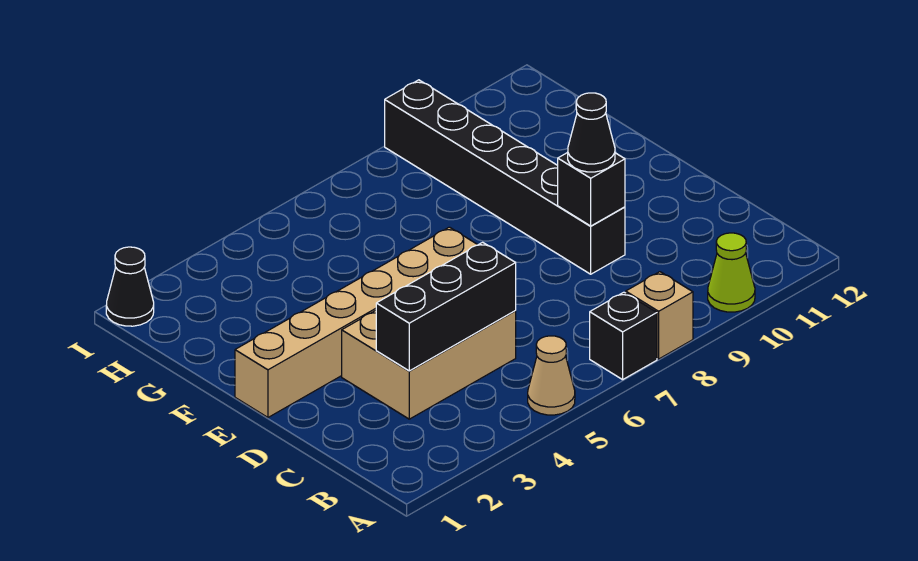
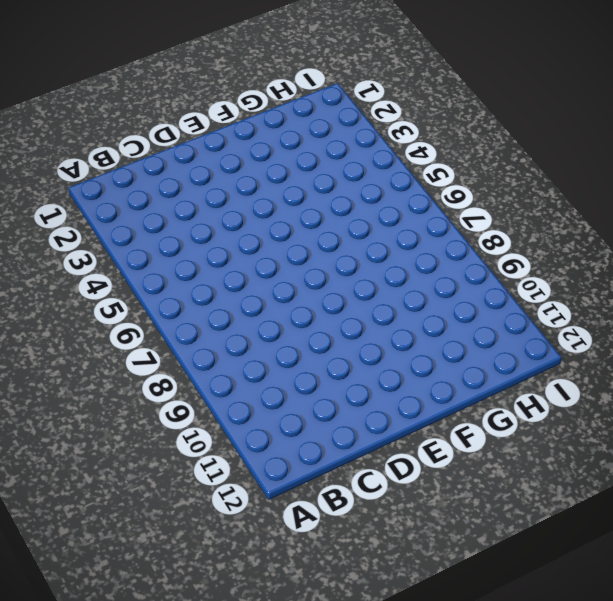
none -> tan cone A5 level 1
none -> black brick A7 level 1

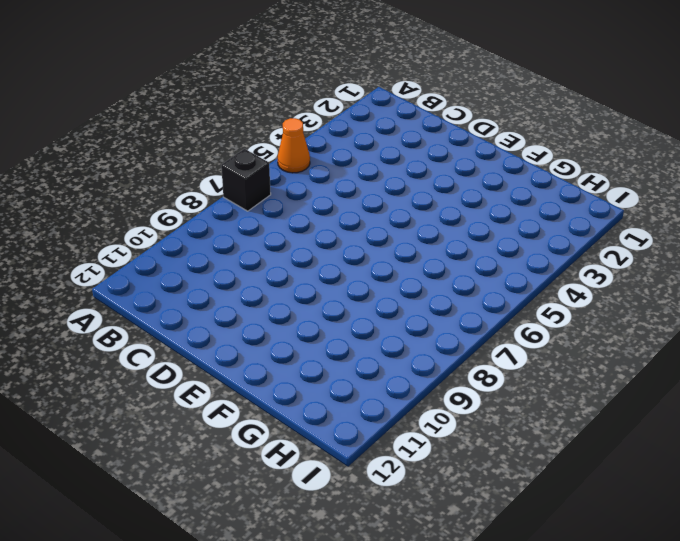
orange cone A5 level 1 -> tan cone A5 level 1
none -> tan brick A8 level 1
none -> lime cone A10 level 1

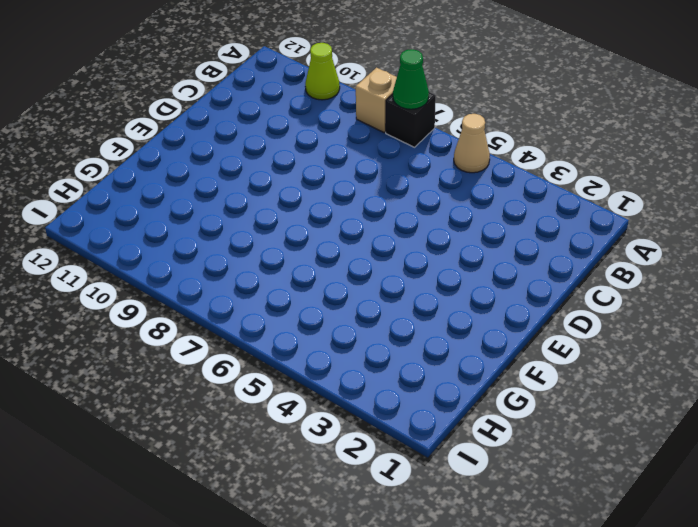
green cone A7 level 2 -> none
none -> tan brick C3:D5 level 1
none -> black brick D9:I9 level 1

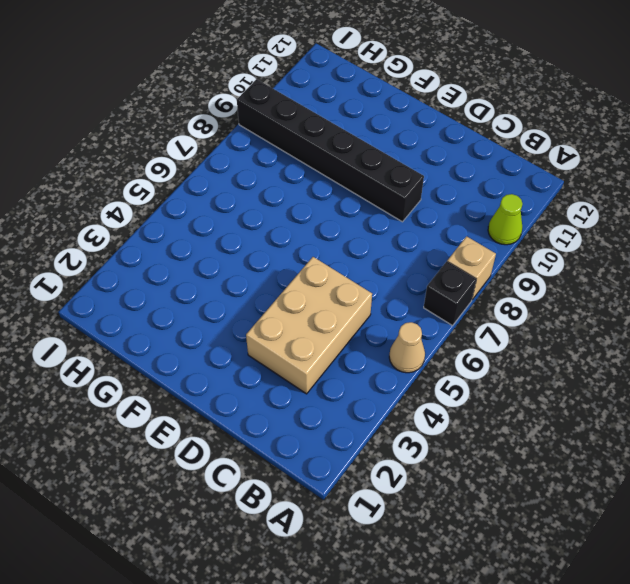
none -> tan brick E1:E6 level 1
none -> black cone I1 level 1

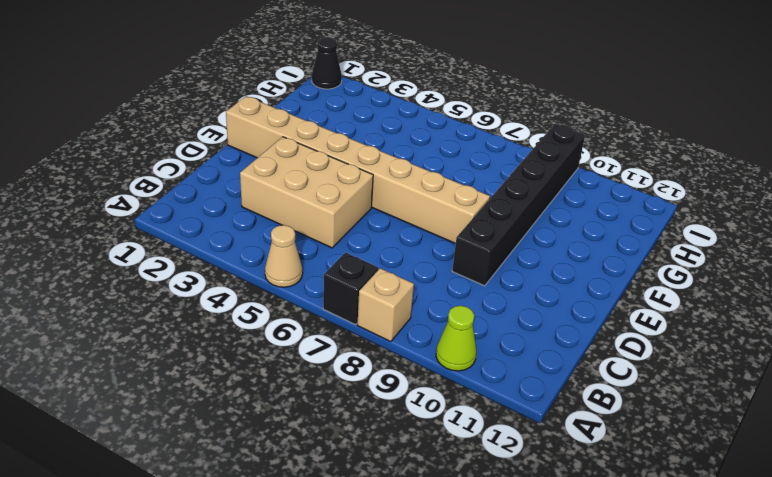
tan brick E1:E8 level 1 -> tan brick E1:E6 level 1
none -> black brick C3:C5 level 2
none -> black brick D9 level 2

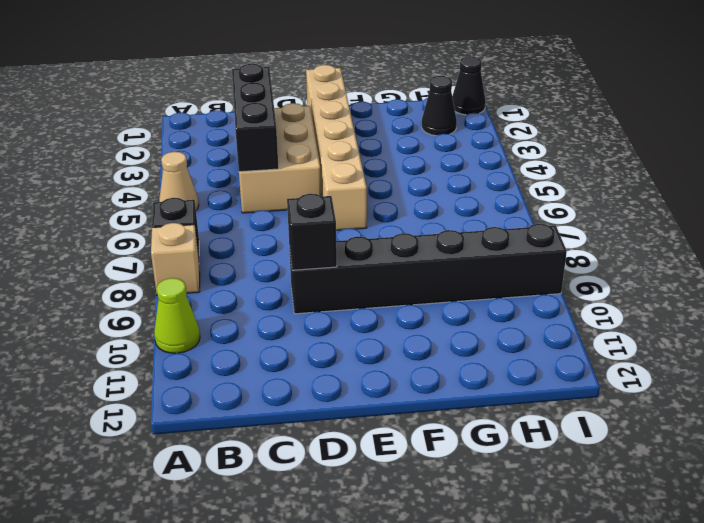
black cone H2 level 1 -> black cone D9 level 3

